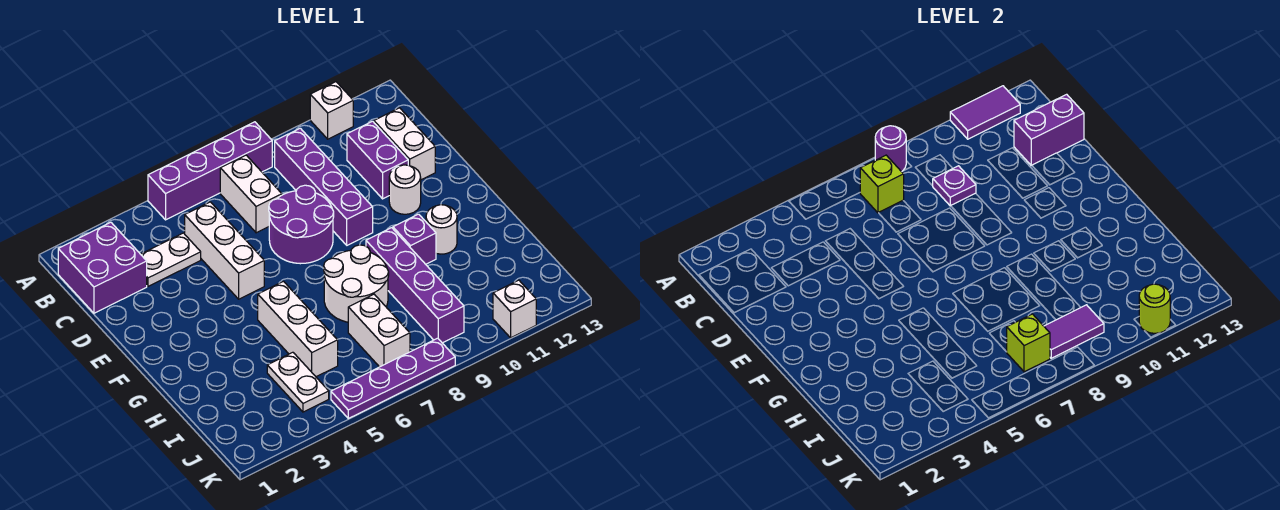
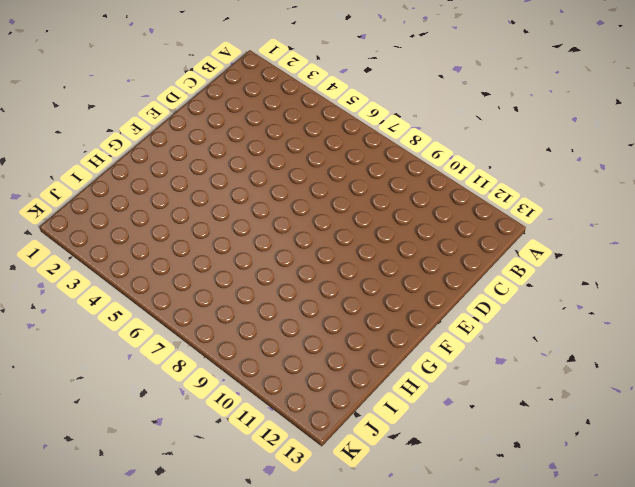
none -> purple brick A5:A8 level 1
none -> white brick A11 level 1
none -> purple brick B1:C2 level 1

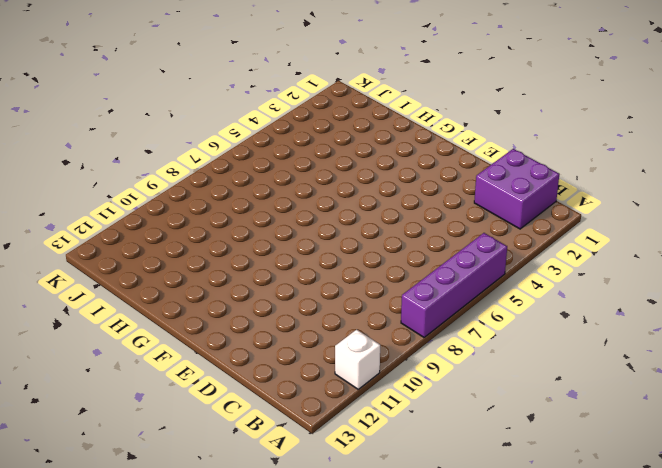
none -> white brick B7:C7 level 1
none -> purple brick B9:E9 level 1
none -> white plate C3:C4 level 1

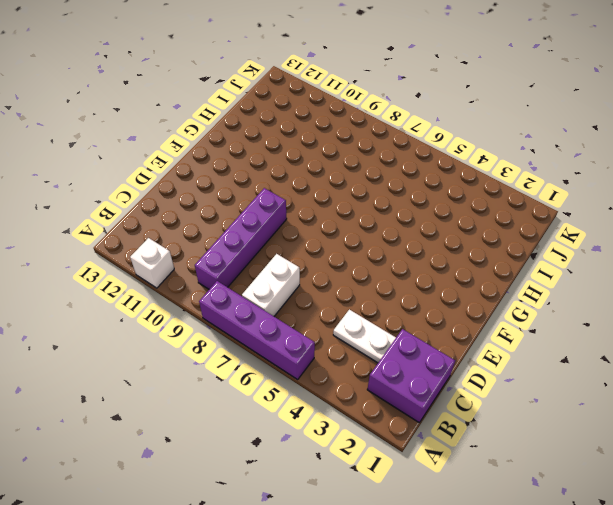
none -> white brick C5:E5 level 1
none -> purple brick C11:D11 level 1
none -> white brick C12:D12 level 1

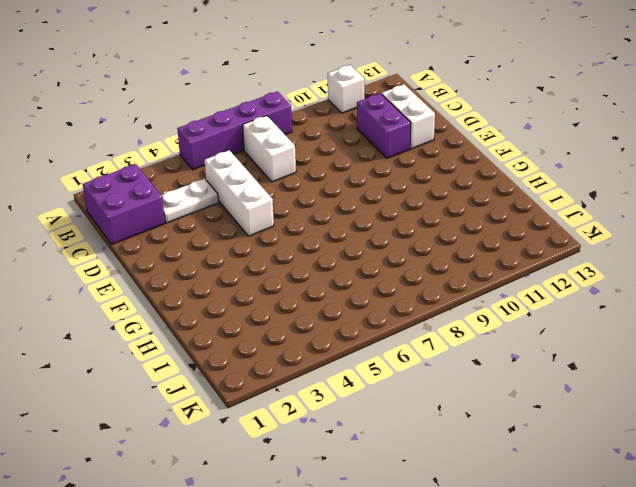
none -> purple brick B9:E9 level 1
none -> purple round brick D7:E8 level 1
none -> white round brick E11 level 1

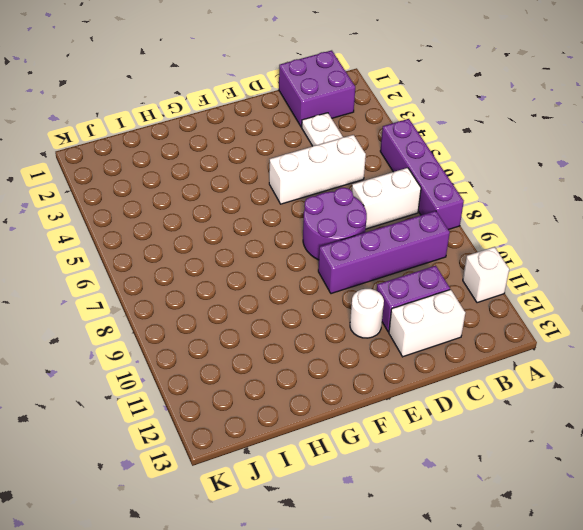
none -> white brick G5:I5 level 1
none -> white round brick G7:H8 level 1
none -> purple brick G9:J9 level 1

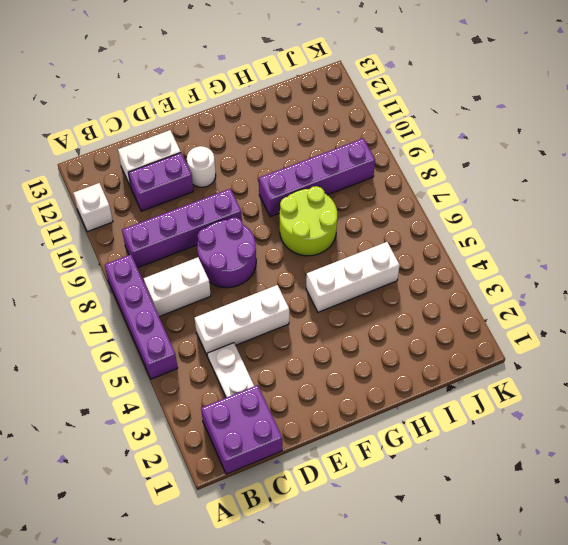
lime round brick G7:H8 level 1 -> white round brick G7:H8 level 1
none -> purple brick G10 level 1
none -> white round brick G11 level 1
none -> white plate I4:J4 level 1

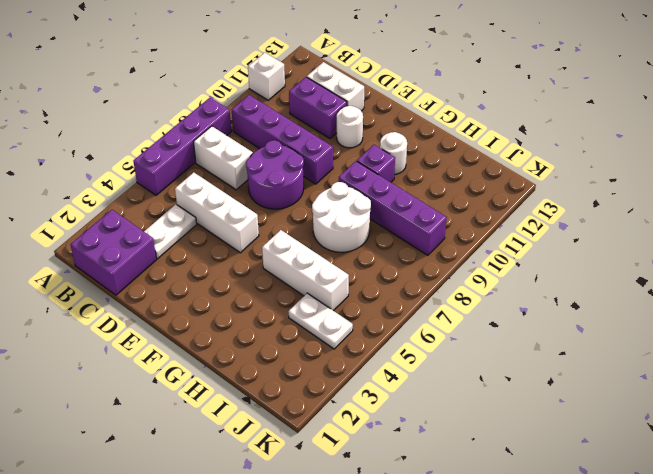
none -> white brick I7:J7 level 1
none -> purple plate K5:K8 level 1
none -> white brick K11 level 1

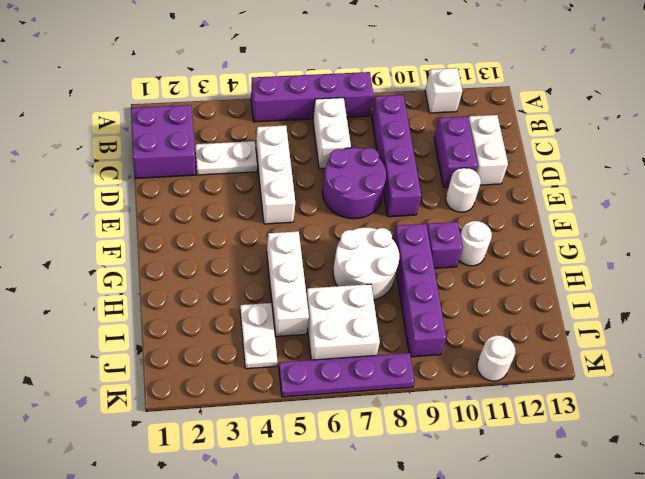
white brick I6:J7 level 1 -> white brick I7:J7 level 1
white round brick K11 level 1 -> white brick K11 level 1
none -> purple round brick A8 level 2
none -> purple tile A11:A12 level 2
none -> lime brick B7 level 2

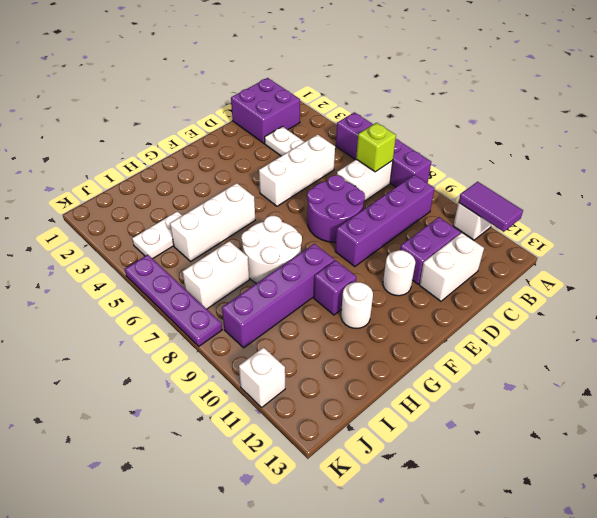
none -> purple round brick A8 level 2
none -> purple plate C9 level 2
none -> purple brick C12:C13 level 2

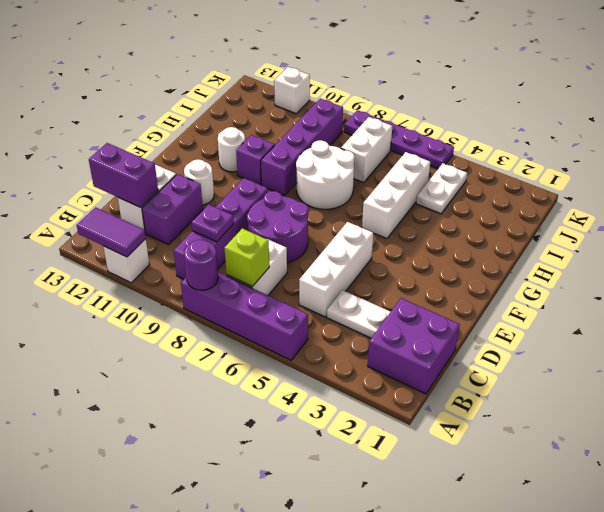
none -> lime brick J7 level 2
none -> purple tile J8:J9 level 2
none -> lime round brick K11 level 2

